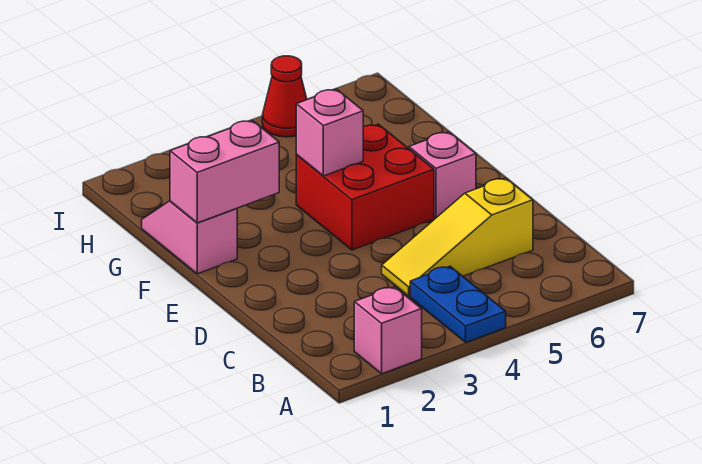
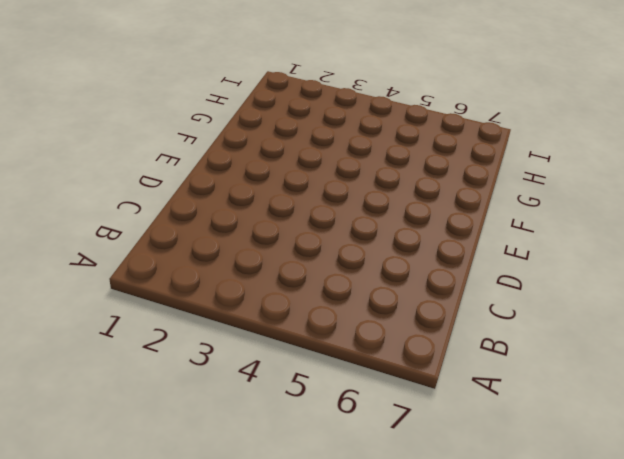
none -> pink brick A2 level 1
none -> blue plate A4:B4 level 1

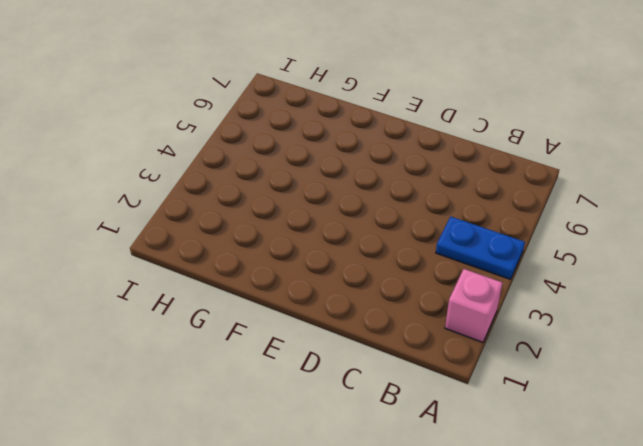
none -> yellow slope C4:C6 level 1 top 6
none -> red brick E4:F5 level 1

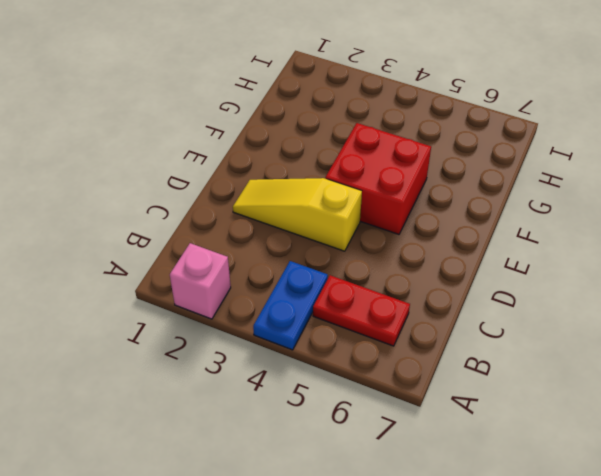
red plate B5:B6 level 1 -> none
yellow slope D2:D4 level 1 top 4 -> yellow slope C4:C6 level 1 top 6
none -> pink brick E6 level 1
none -> pink slope F1:G1 level 1 top F

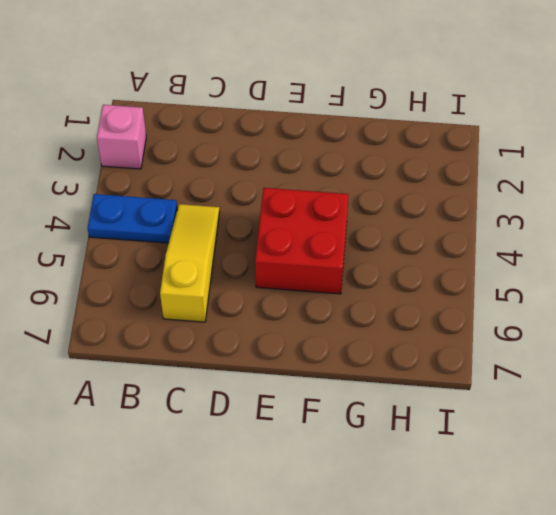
none -> pink brick E6 level 1
none -> pink slope F1:G1 level 1 top F

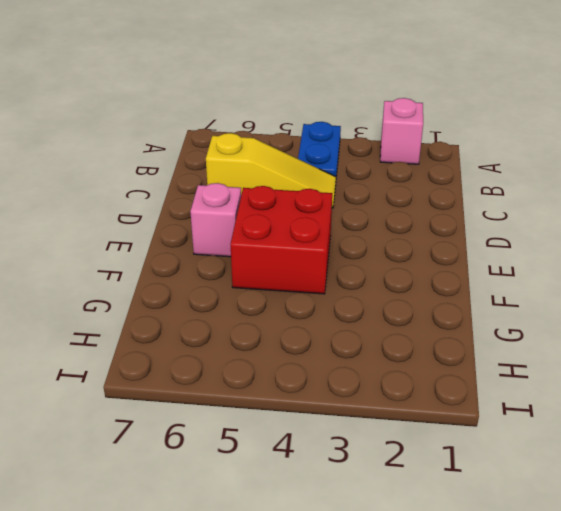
none -> pink slope F1:G1 level 1 top F
none -> red cone I5 level 1

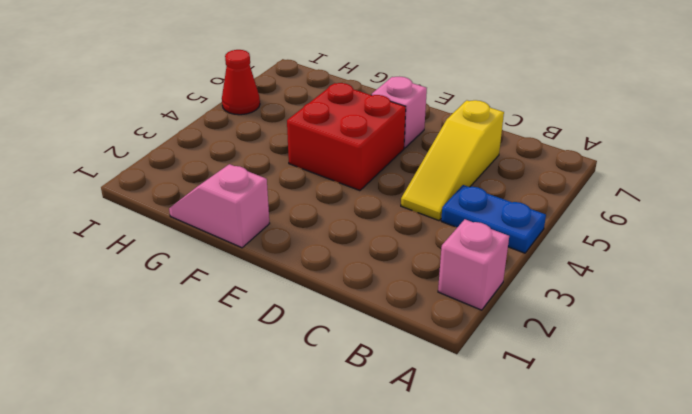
none -> pink brick F1:F2 level 2
none -> pink brick F4 level 2

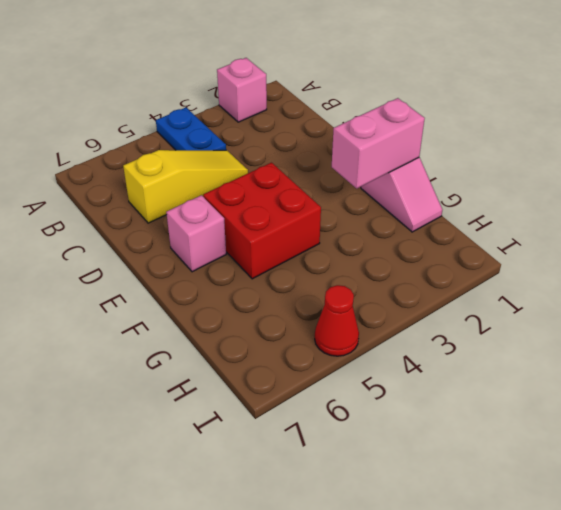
none -> pink brick F4 level 2

